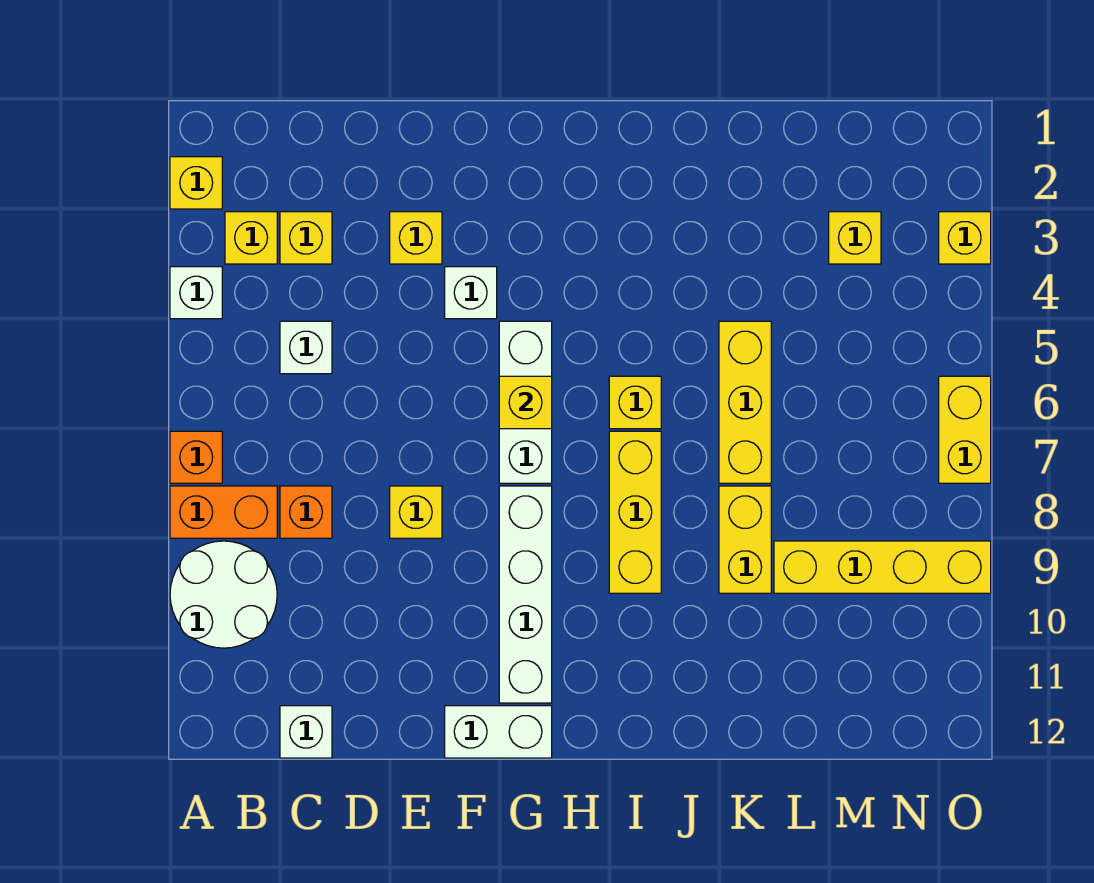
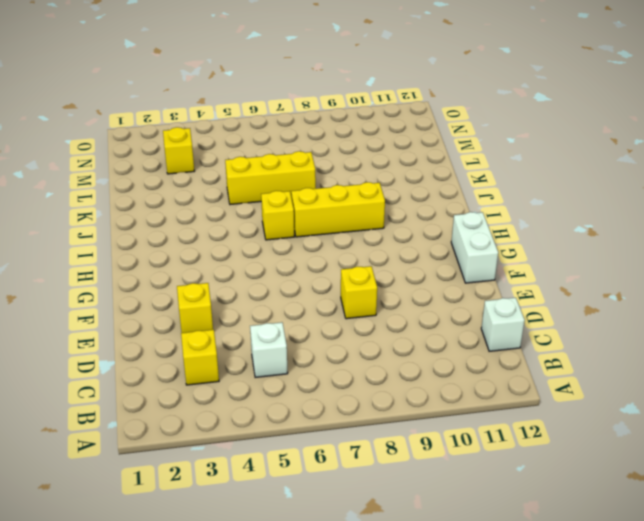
none -> yellow brick A2 level 1
none -> white brick A4 level 1
none -> orange brick A7 level 1

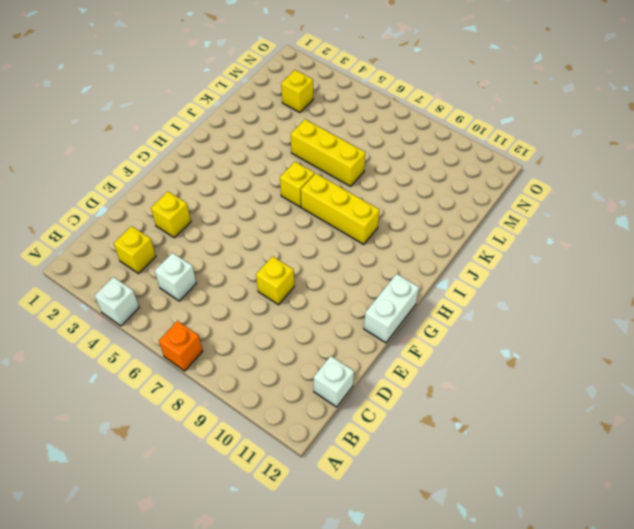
none -> yellow brick A2 level 1
none -> orange brick A8:B8 level 1
none -> white round brick A9:B10 level 1

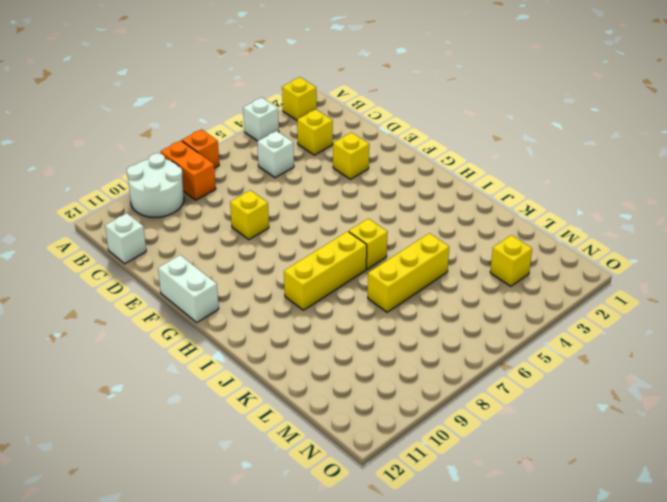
none -> yellow brick B3 level 1
none -> orange brick C8 level 1
none -> white brick F4 level 1

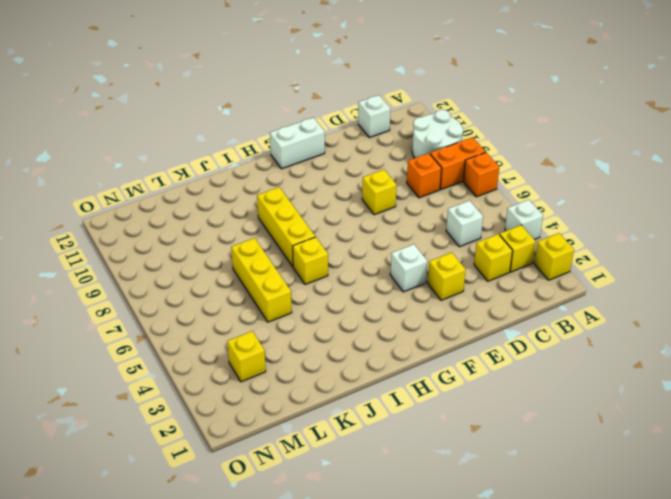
none -> white brick G5:G7 level 1
none -> white brick G8:G11 level 1
none -> yellow brick K8:K9 level 1

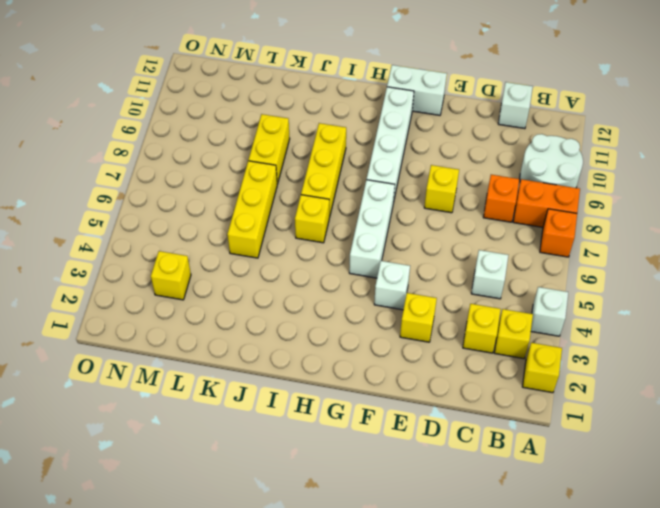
none -> yellow brick L9:O9 level 1
none -> yellow brick O3 level 1
none -> yellow brick O6:O7 level 1

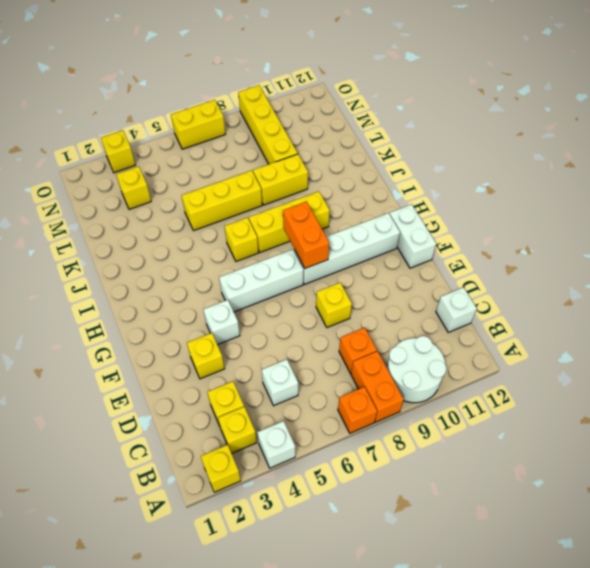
orange brick G8:H8 level 2 -> none
none -> yellow brick G6 level 2

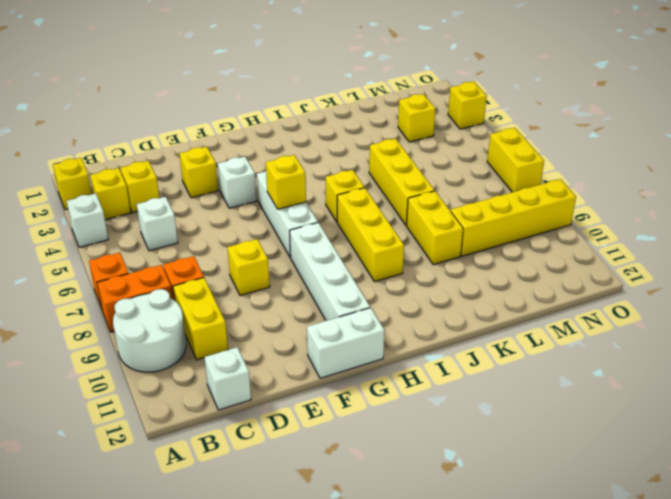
yellow brick C9:C10 level 1 -> none

